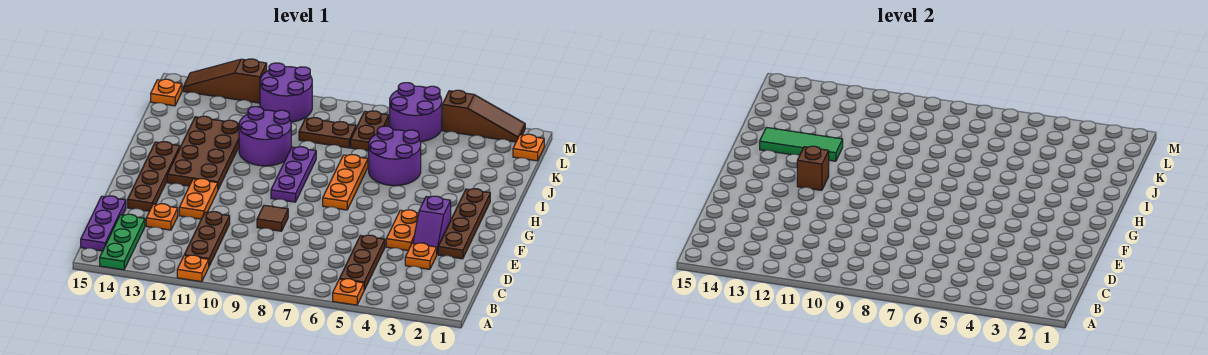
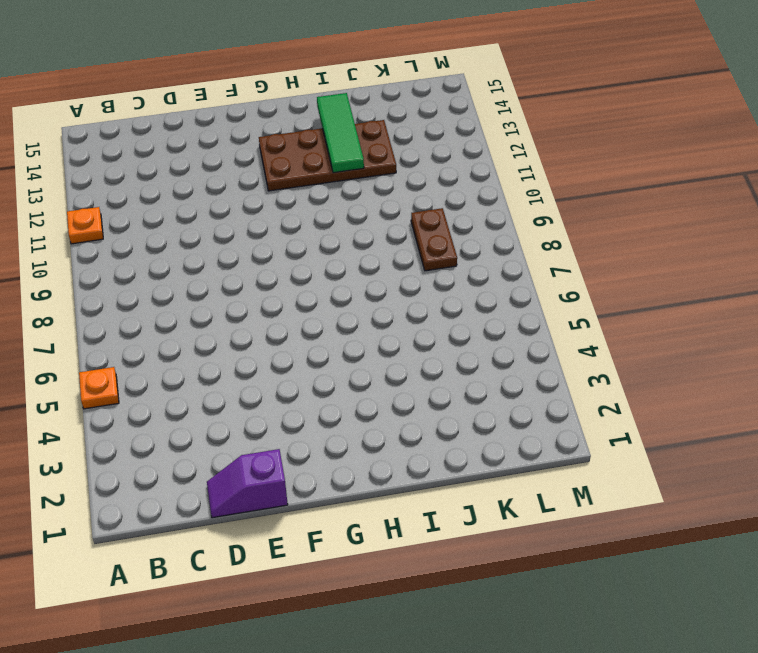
purple slope D1:E1 level 1 top E -> purple slope E3:F3 level 1 top F
none -> green plate A14:C14 level 1
none -> brown plate B5:D5 level 1
none -> brown plate B11:D11 level 1

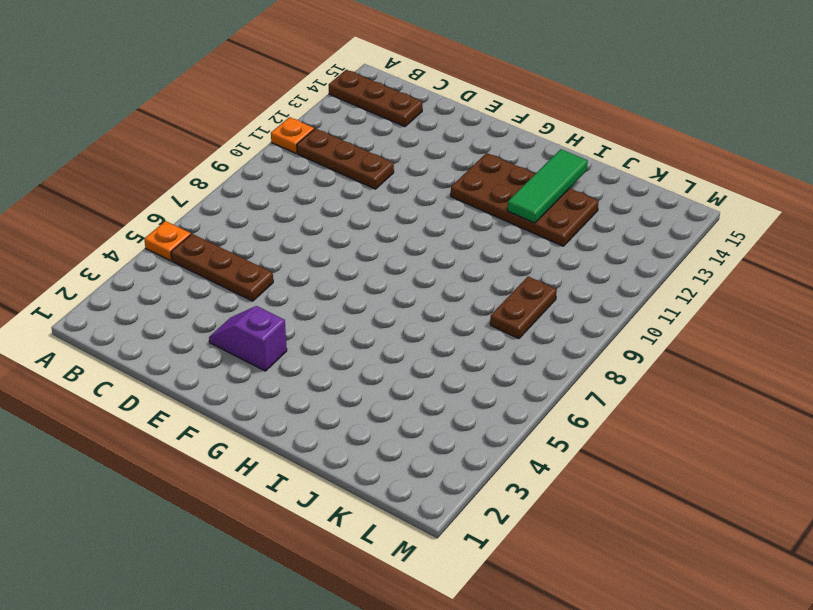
brown plate A14:C14 level 1 -> green plate A14:C14 level 1
none -> purple plate B15:D15 level 1
none -> orange plate D3 level 1
none -> orange plate D13 level 1

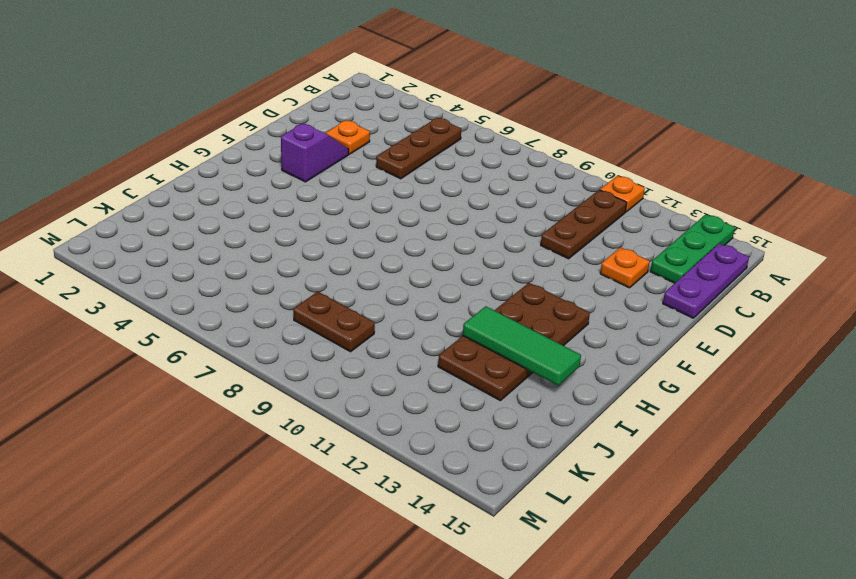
none -> orange plate A5 level 1
none -> brown plate E2:H2 level 1
none -> orange plate E4:F4 level 1

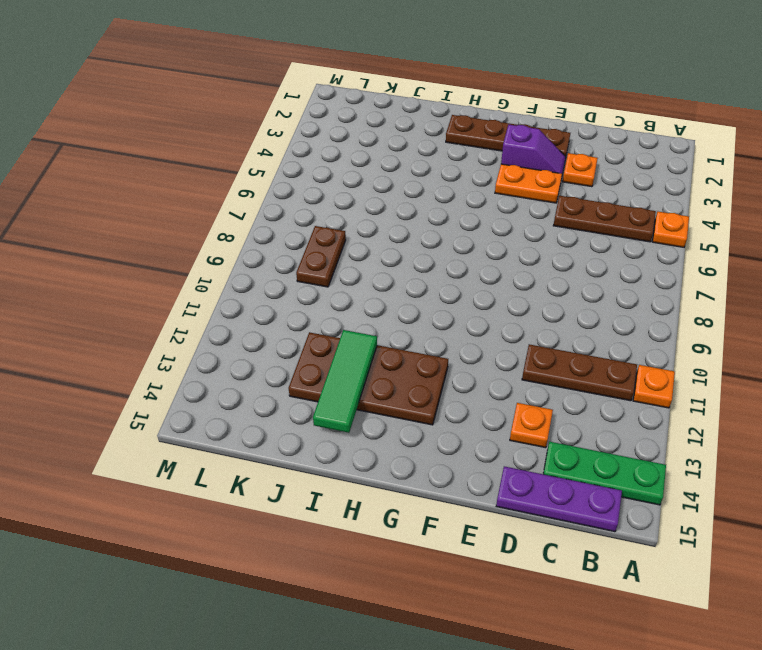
none -> brown tile E9 level 1
none -> orange plate E12:F12 level 1
none -> brown plate E14:H14 level 1

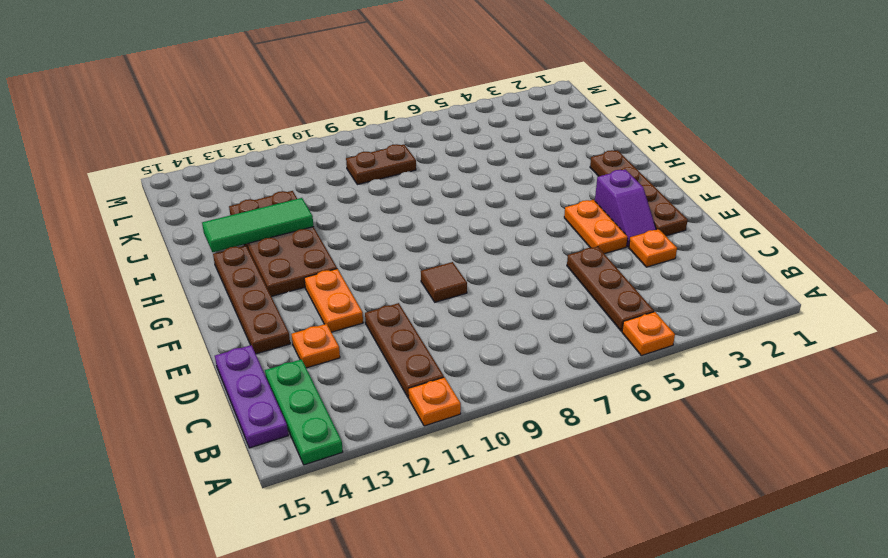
none -> orange plate G7:I7 level 1
none -> purple plate G9:I9 level 1
none -> purple round brick I5:J6 level 1

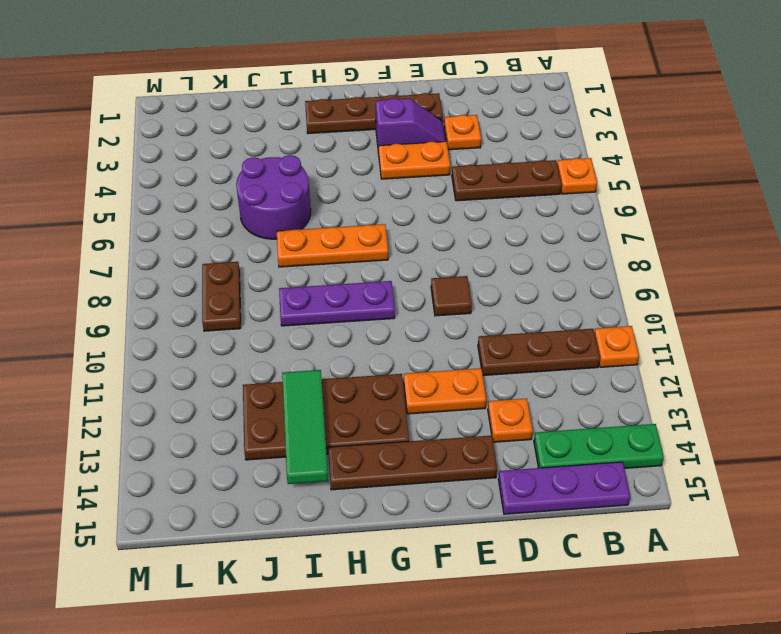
none -> purple round brick I10:J11 level 1
none -> brown plate K7:L7 level 1
none -> orange plate L1 level 1

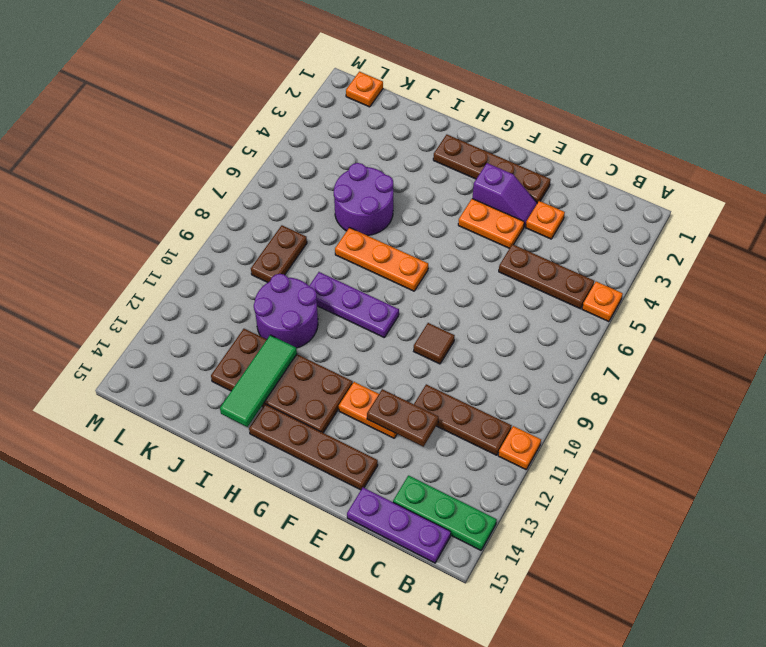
brown plate D12:E12 level 2 -> brown plate K7:L7 level 1
none -> orange plate D13 level 1
none -> purple round brick L5:M6 level 1
none -> purple round brick L10:M11 level 1

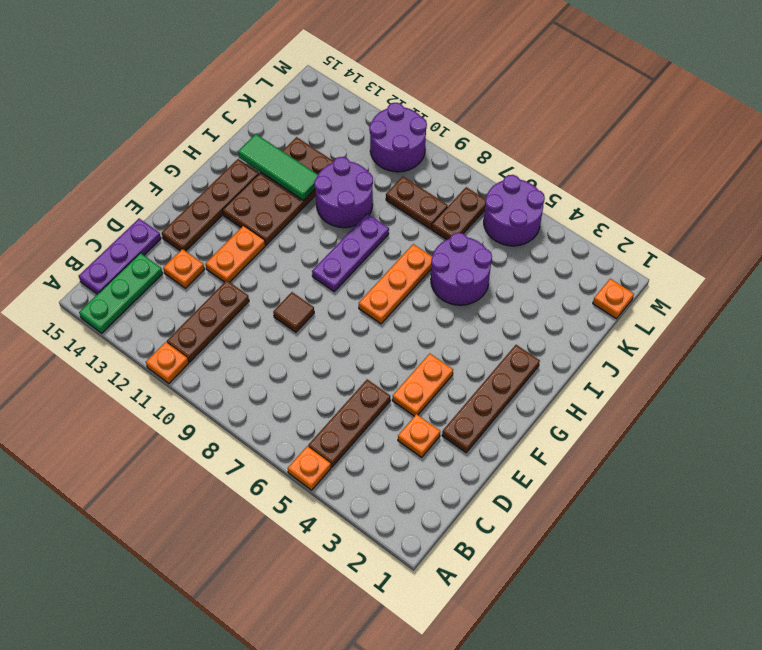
none -> purple slope E3:F3 level 1 top F
none -> orange plate L15 level 1
none -> brown slope M2:M4 level 1 top 4

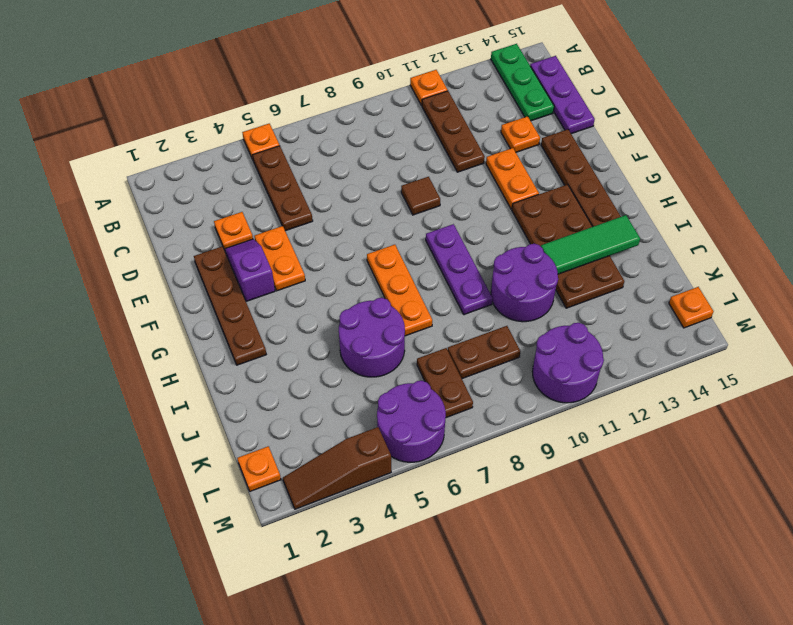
none -> brown slope M12:M14 level 1 top 12
none -> brown brick G12 level 2

